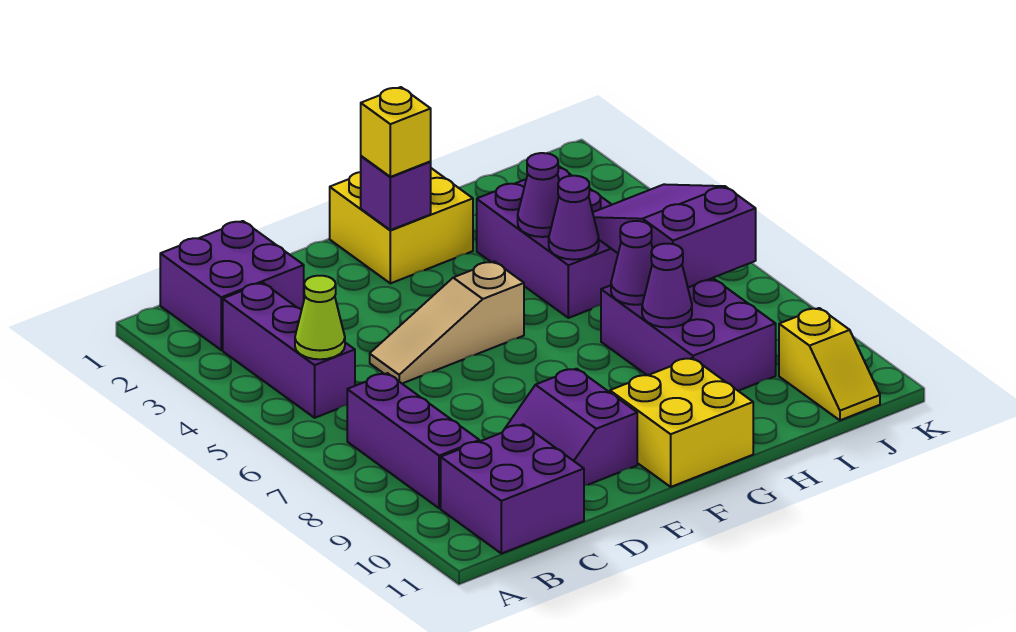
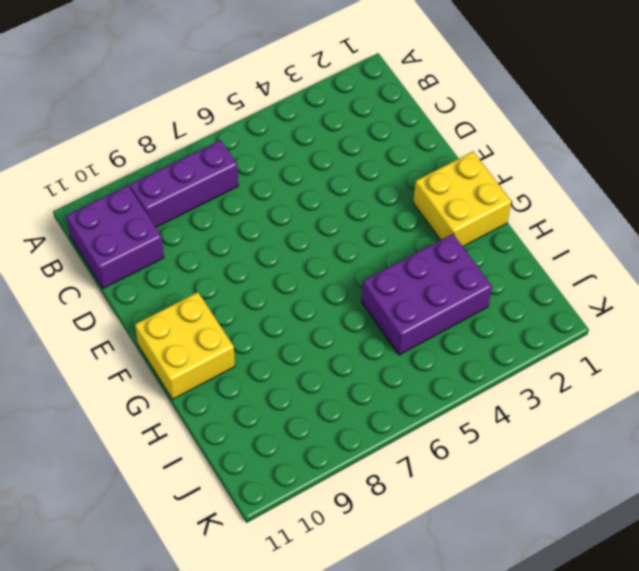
none -> purple brick B1:C2 level 1
none -> purple brick B3:B5 level 1
none -> tan slope D5:F5 level 1 top F

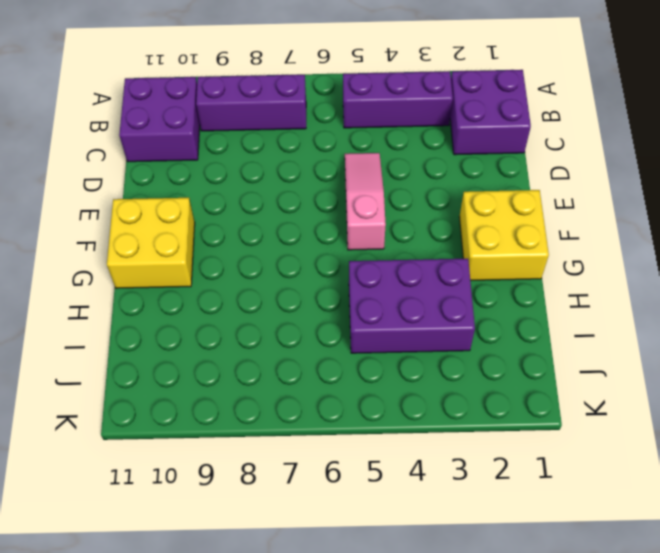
pink slope D5:F5 level 1 top F -> tan slope D5:F5 level 1 top F
none -> purple slope D9:E10 level 1 top E
none -> purple brick H7:I9 level 1
none -> yellow slope J10:J11 level 1 top 10

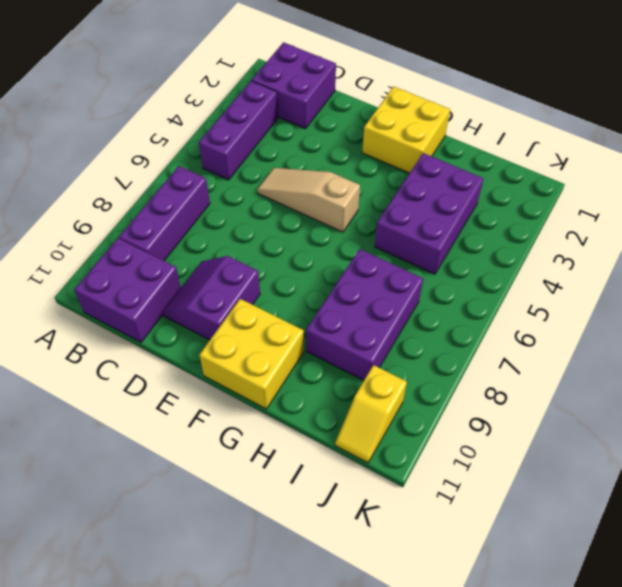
none -> lime cone B5 level 2
none -> purple brick F2 level 2
none -> purple cone H4 level 2

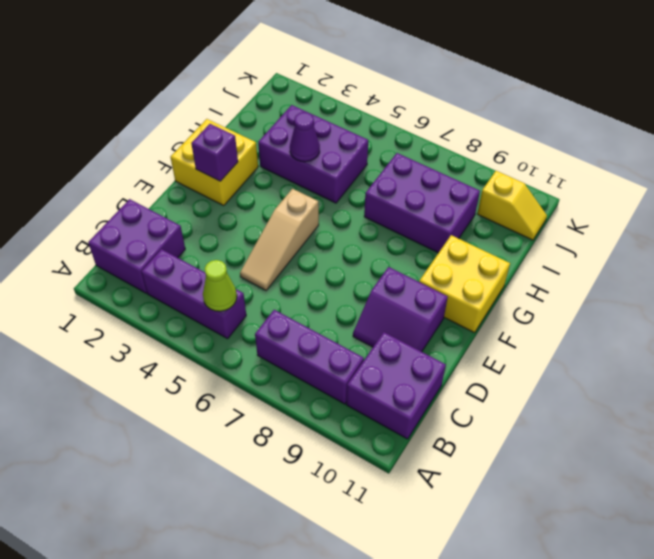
none -> purple cone H5 level 2
none -> purple cone H7 level 2
none -> purple cone H8 level 2

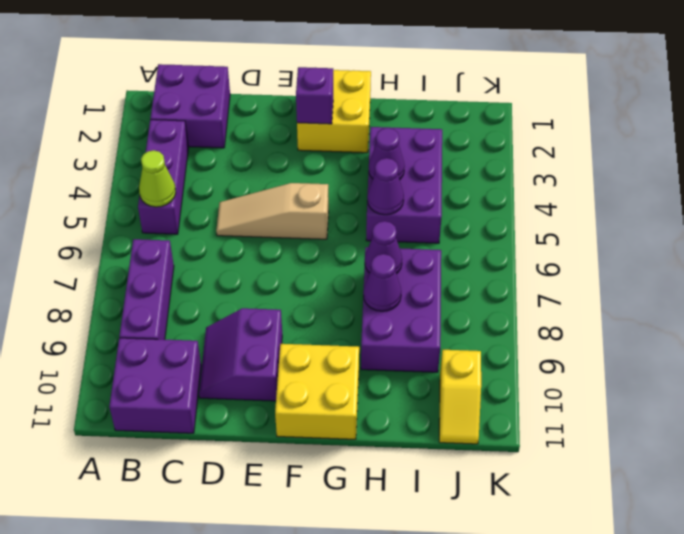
none -> purple slope I5:J7 level 2 top 7
none -> yellow brick F2 level 3

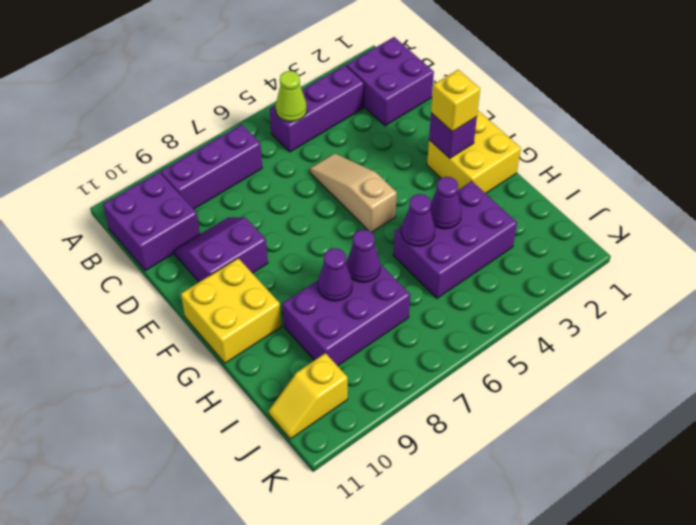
none -> purple slope I5:J7 level 2 top 7

